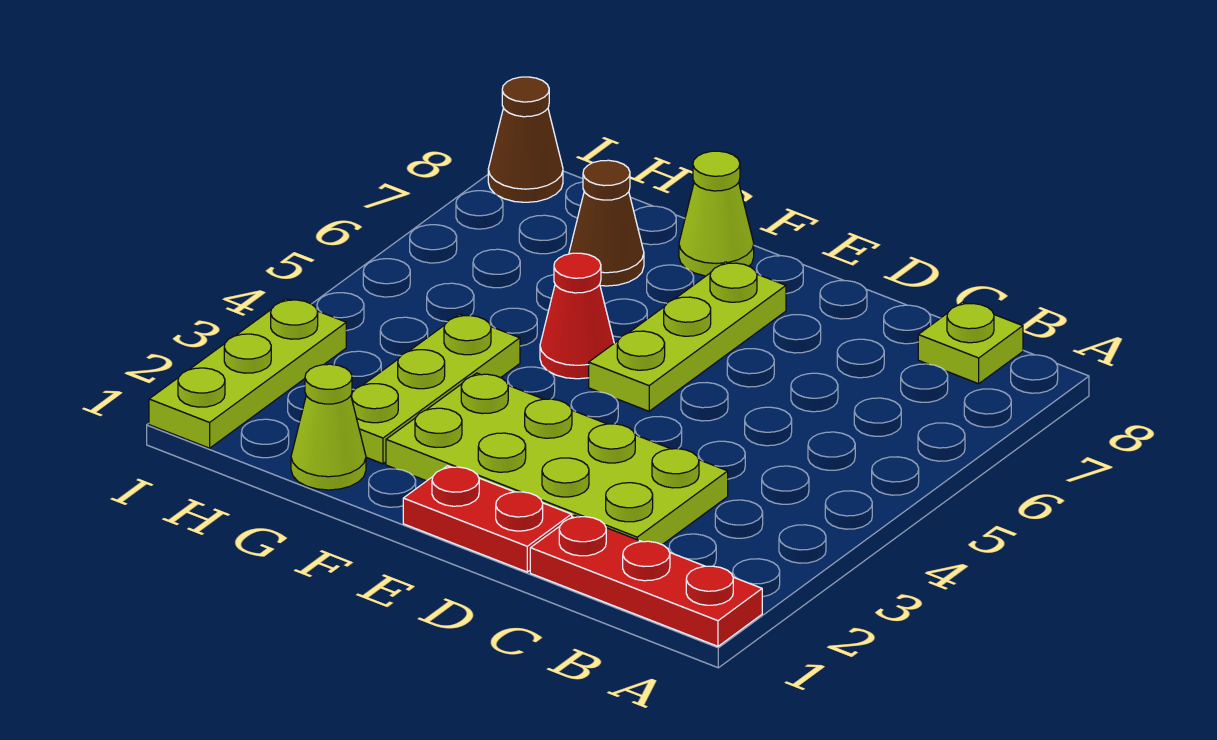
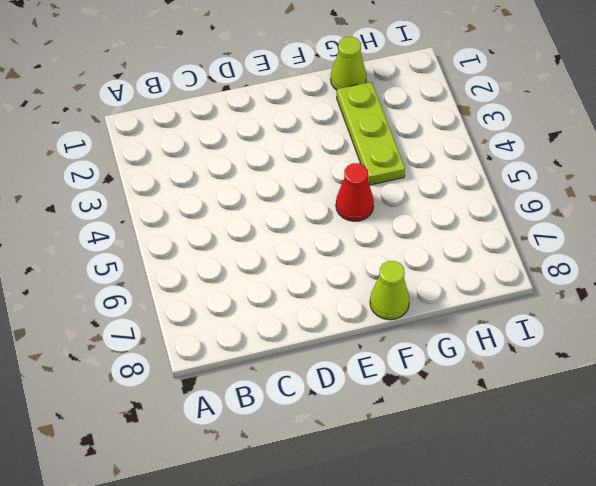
none -> red plate A1:C1 level 1
none -> lime plate B8 level 1
none -> lime plate C2:F3 level 1

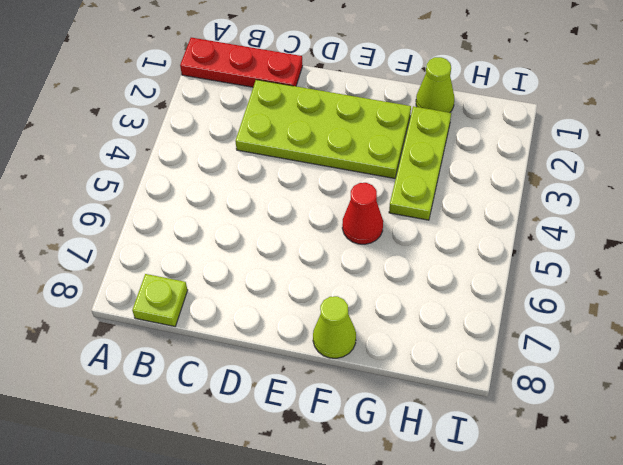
none -> red plate D1:E1 level 1
none -> lime plate E5:E7 level 1
none -> brown cone G7 level 1

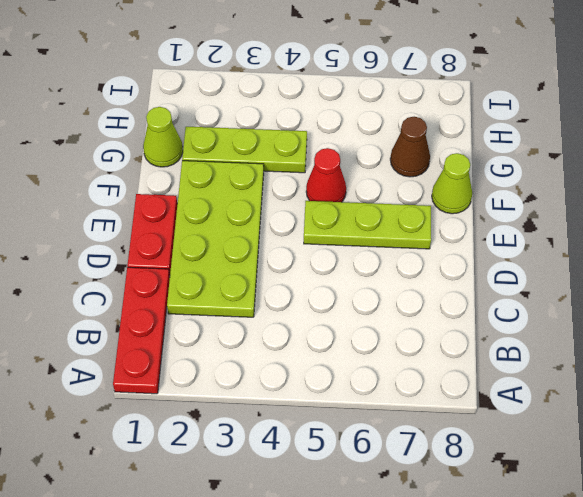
none -> lime plate B8 level 1
none -> lime plate I1:I3 level 1
none -> brown cone I8 level 1

